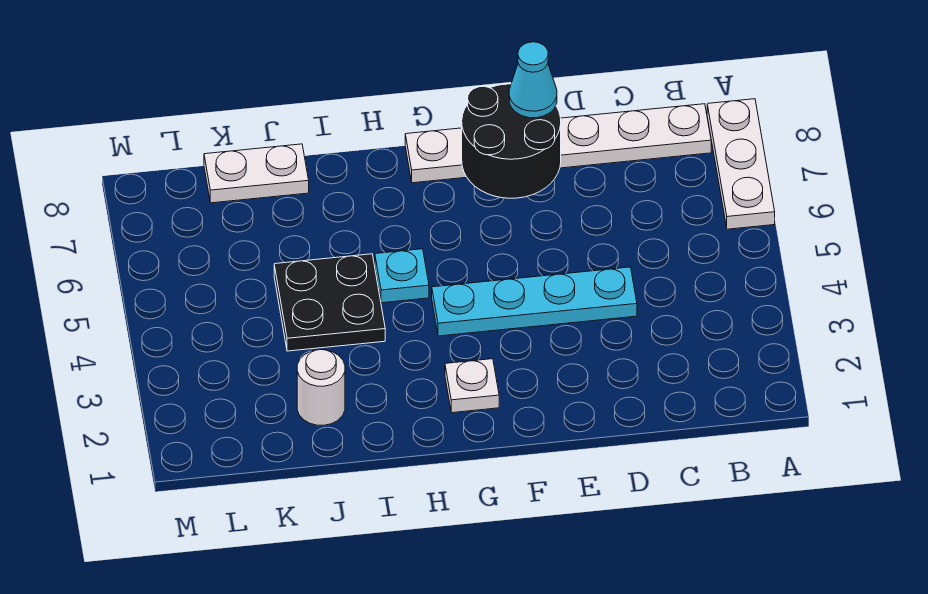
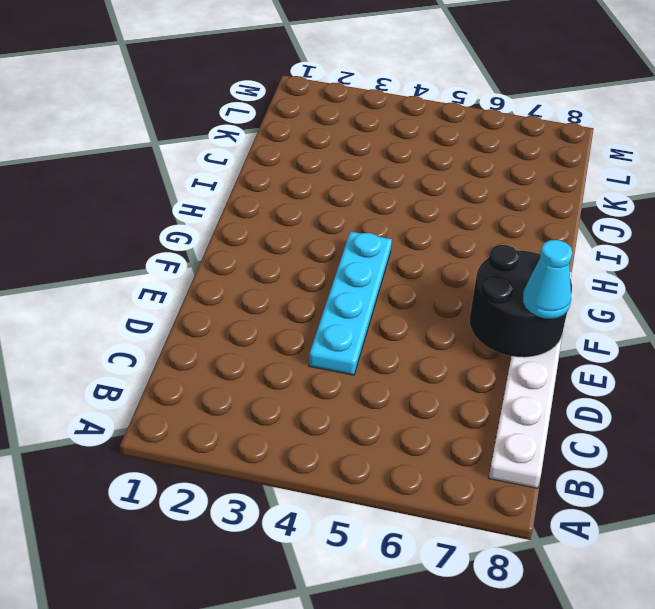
none -> white plate A6:A8 level 1
none -> white plate G2 level 1

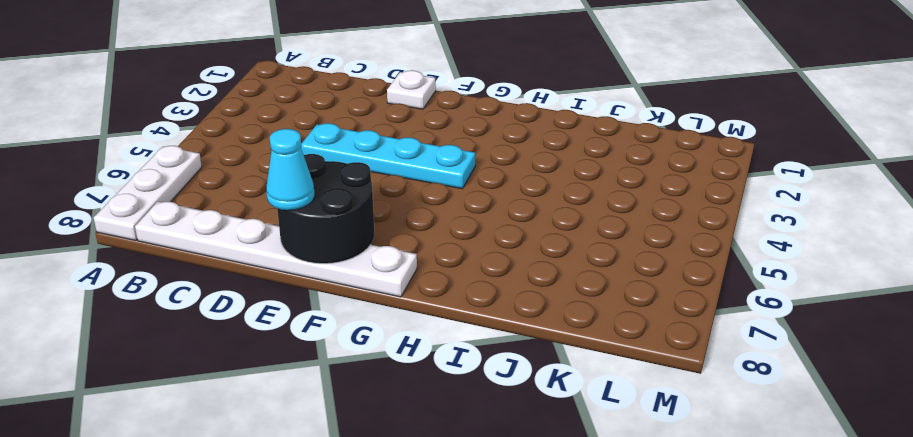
white plate E1 level 1 -> white plate G2 level 1
none -> cyan plate H5 level 1
none -> black plate I4:J5 level 1

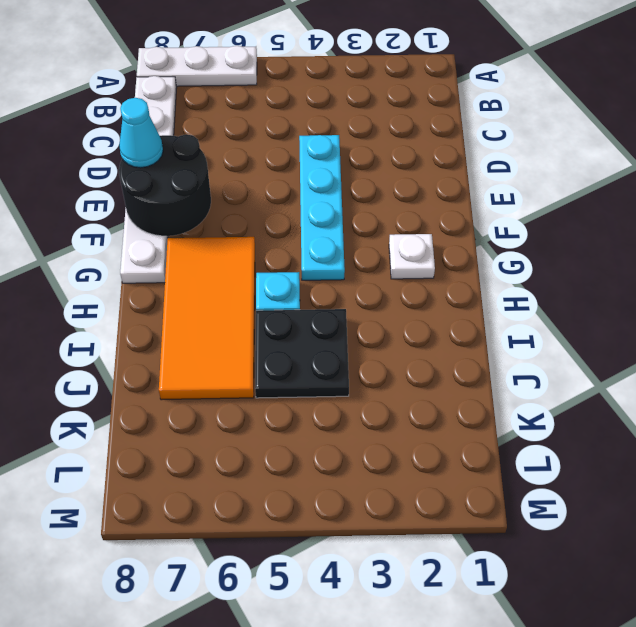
orange tile G6:J7 level 1 -> none
none -> white round brick J2 level 1
none -> white plate J8:K8 level 1

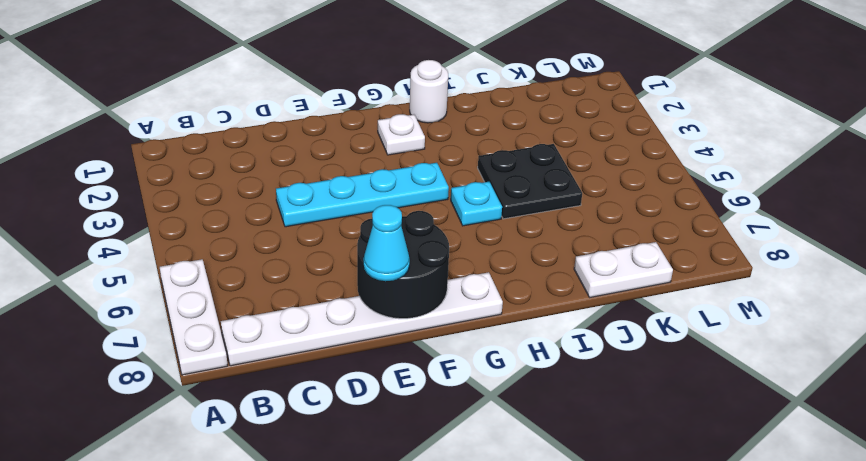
white round brick H1 level 1 -> white round brick J2 level 1

